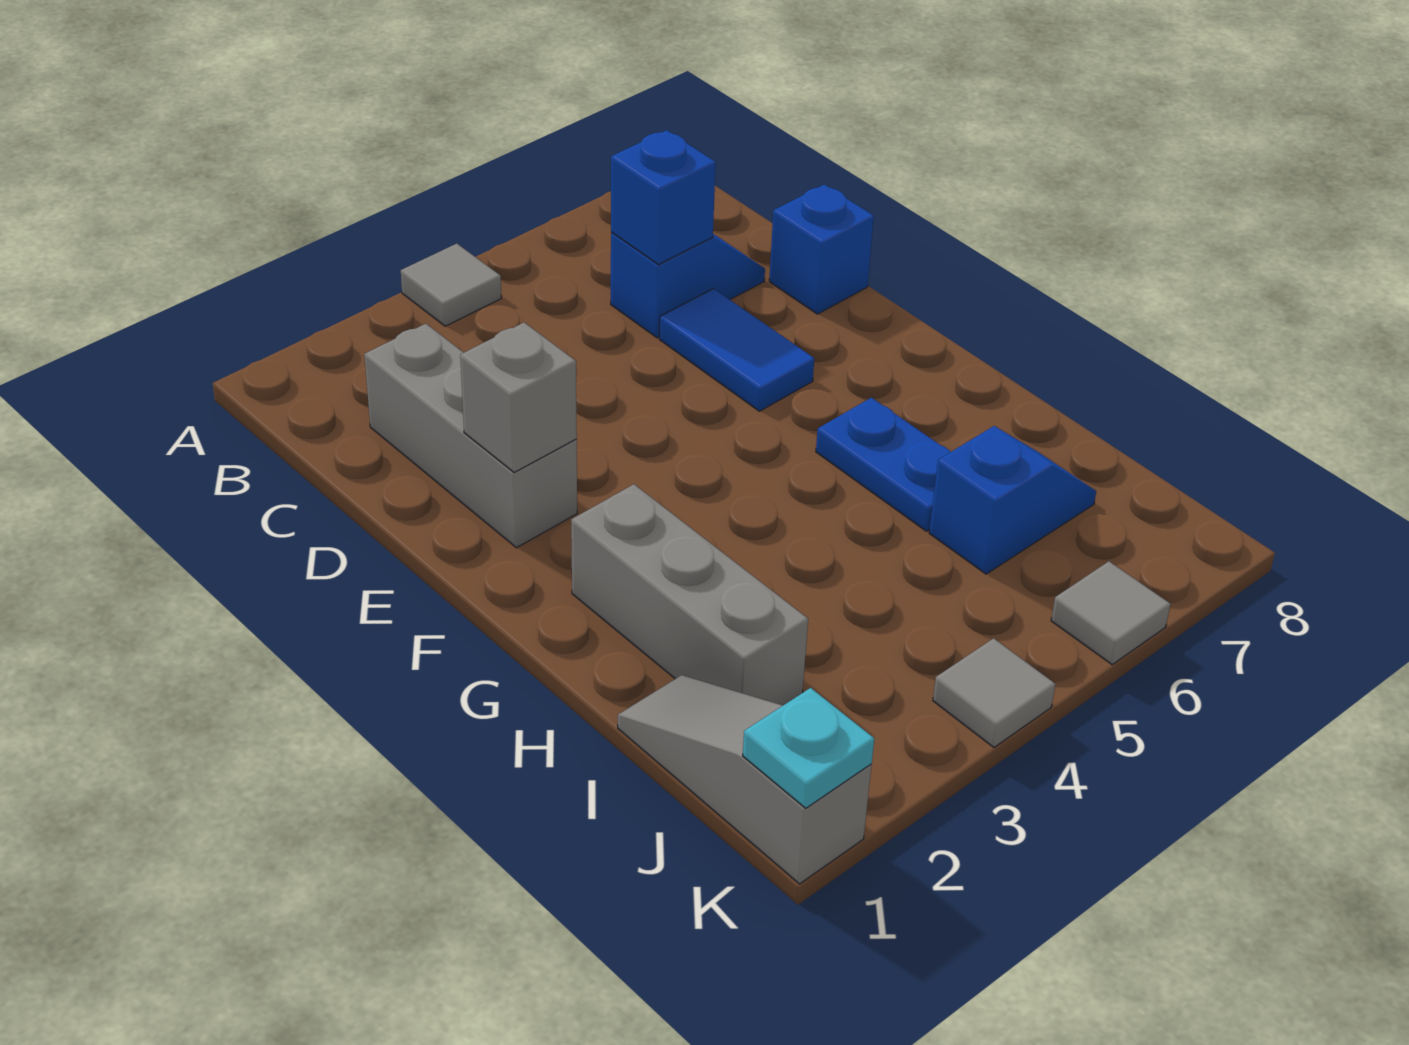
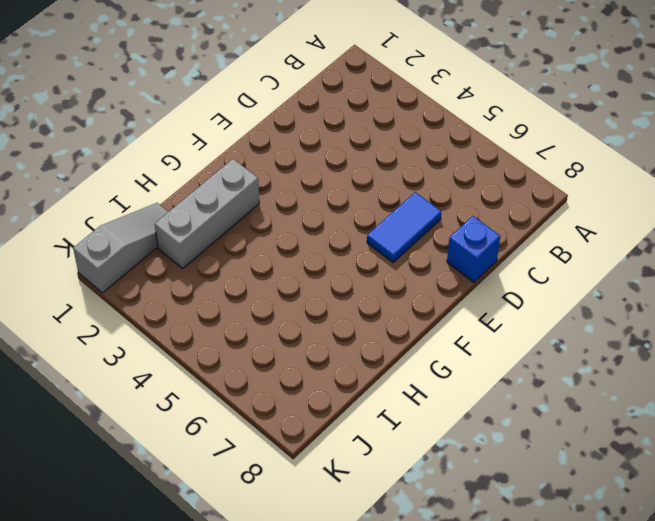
none -> grey tile A4 level 1
none -> grey brick C2:E2 level 1
none -> blue slope C6:C7 level 1 top 6

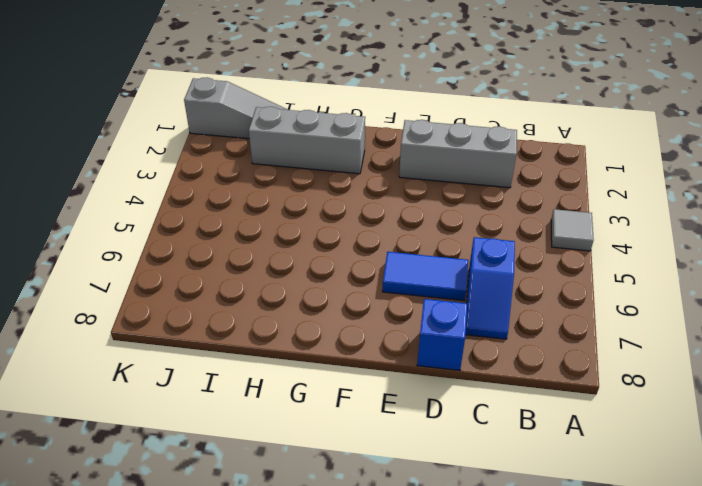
none -> blue plate G6:H6 level 1
none -> blue slope I6:I7 level 1 top 6
none -> grey tile K4 level 1

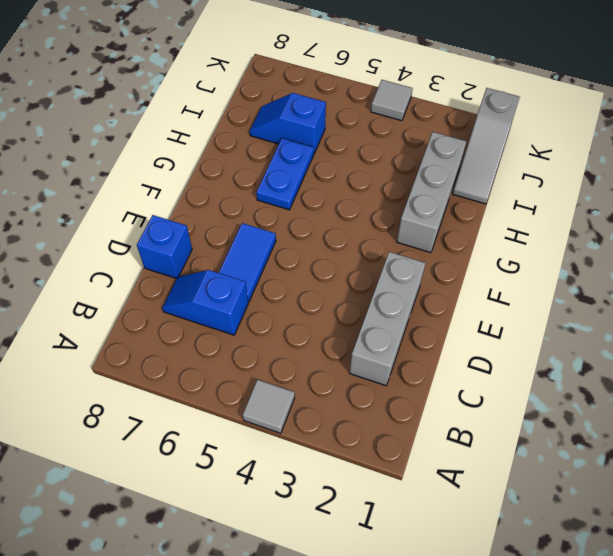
none -> grey tile K6 level 1
none -> blue brick C6 level 2
none -> grey brick E2 level 2

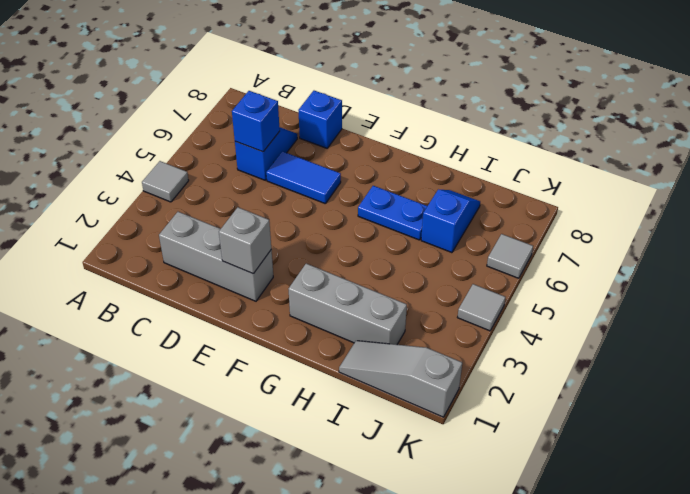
none -> cyan plate K1 level 2

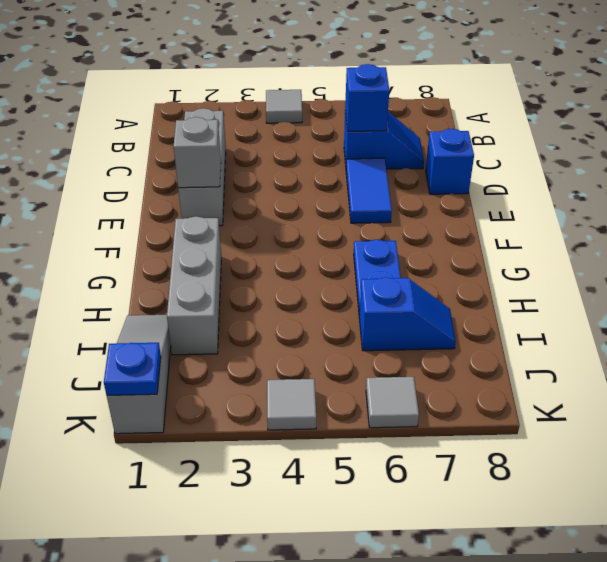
blue plate K1 level 2 -> cyan plate K1 level 2

